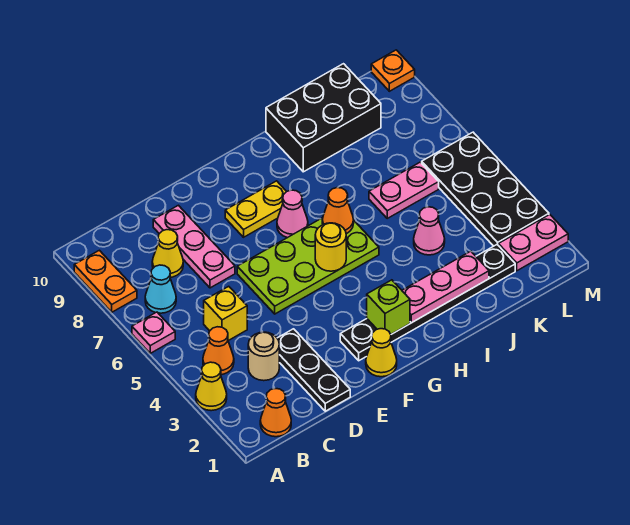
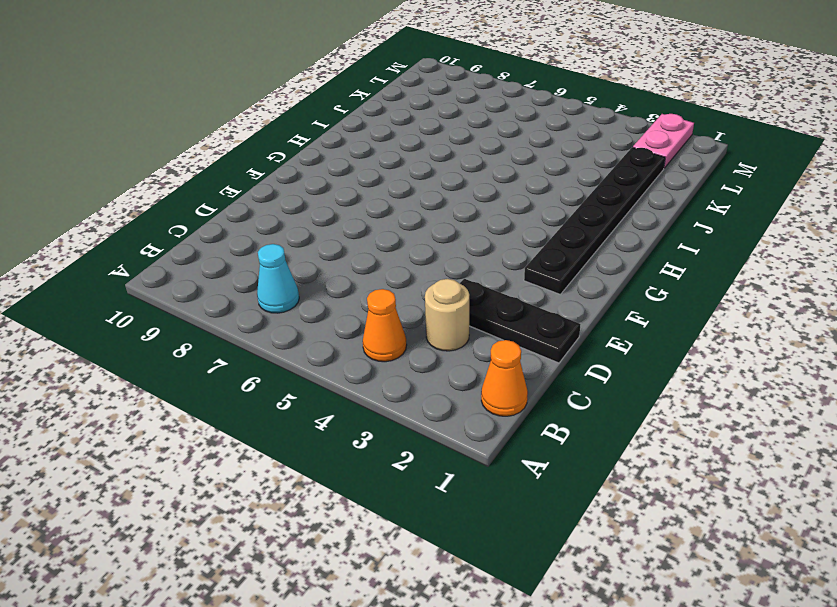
none -> yellow cone A3 level 1
none -> pink plate A6 level 1
none -> orange plate A8:A9 level 1

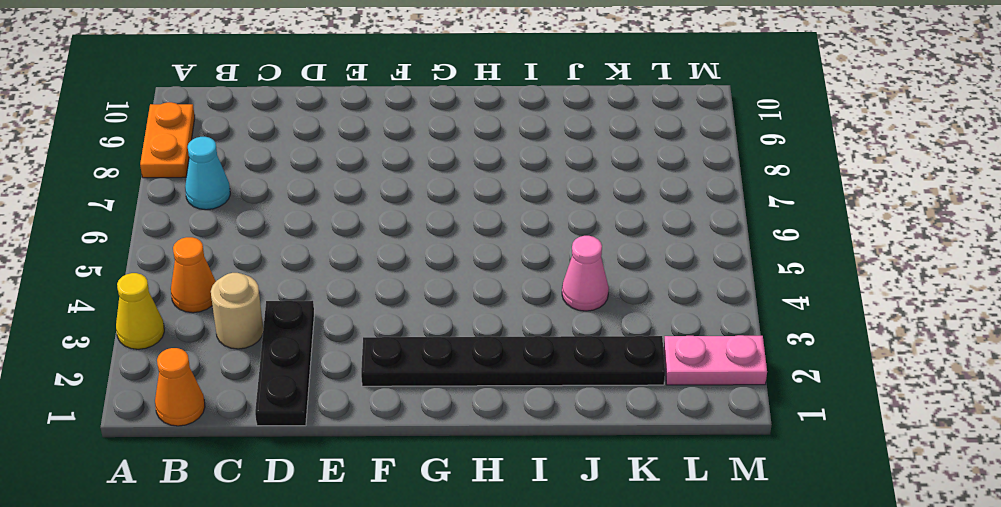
none -> pink plate A6 level 1
none -> yellow brick C5 level 1
none -> yellow cone C8 level 1

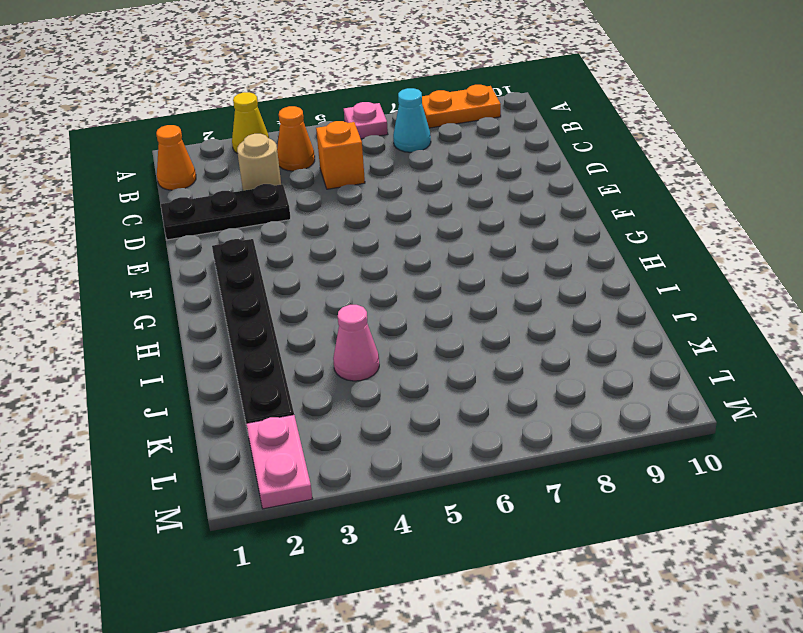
orange brick C5 level 1 -> yellow brick C5 level 1
none -> yellow cone C8 level 1
none -> pink plate D7:D9 level 1
none -> lime plate E5:H6 level 1

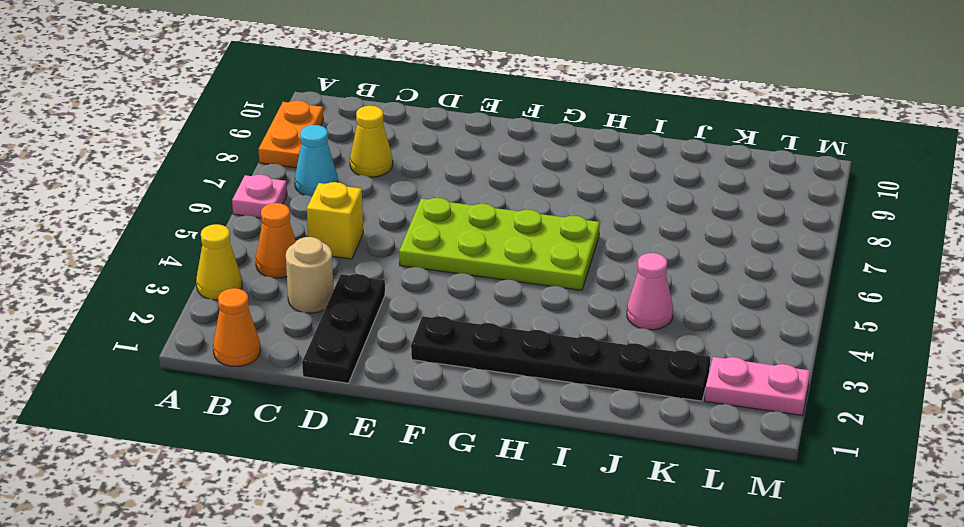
none -> pink plate D7:D9 level 1
none -> yellow cone F1 level 1
none -> yellow plate F8:G8 level 1

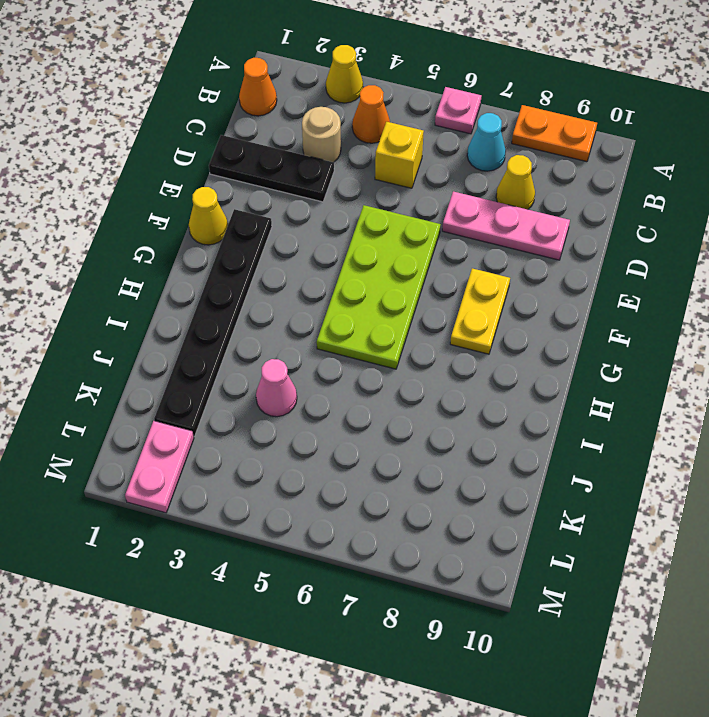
none -> pink cone G7 level 1
none -> black brick I9:K10 level 1
none -> pink plate J6:K6 level 1

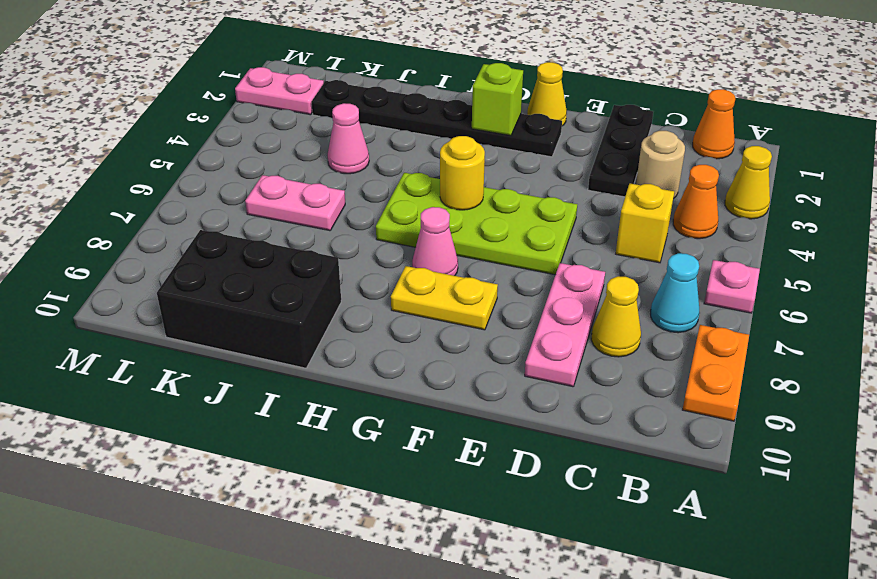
none -> black plate L3:M6 level 1
none -> orange plate M10 level 1
none -> pink plate H2:J2 level 2

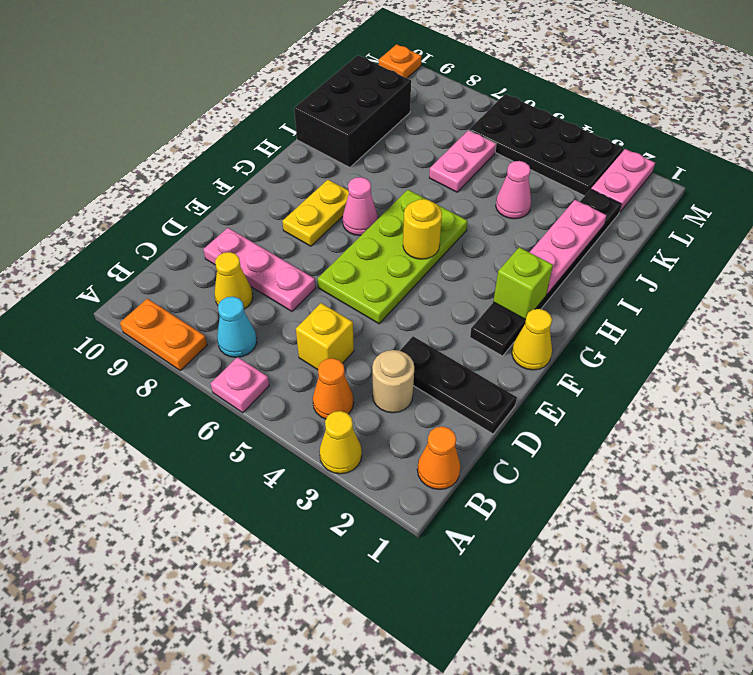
none -> orange cone H6 level 2

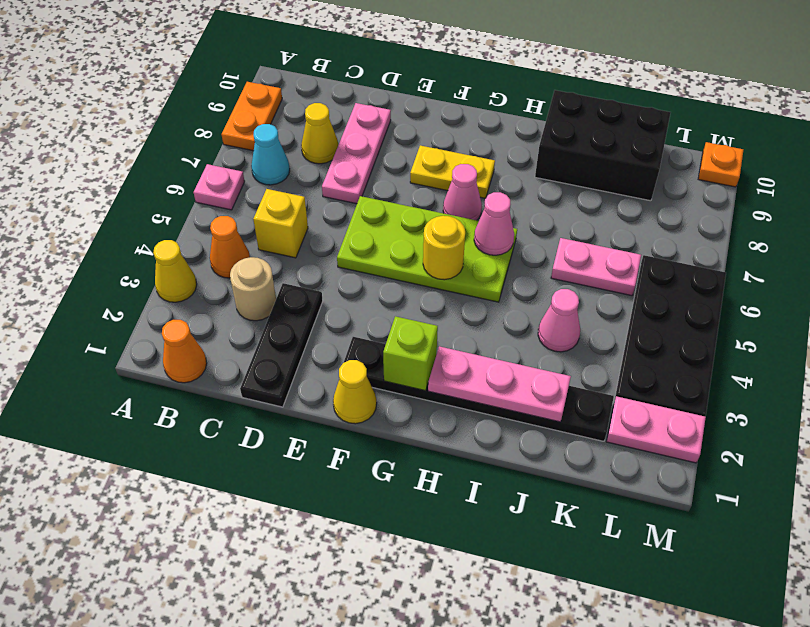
pink cone H6 level 2 -> orange cone H6 level 2

